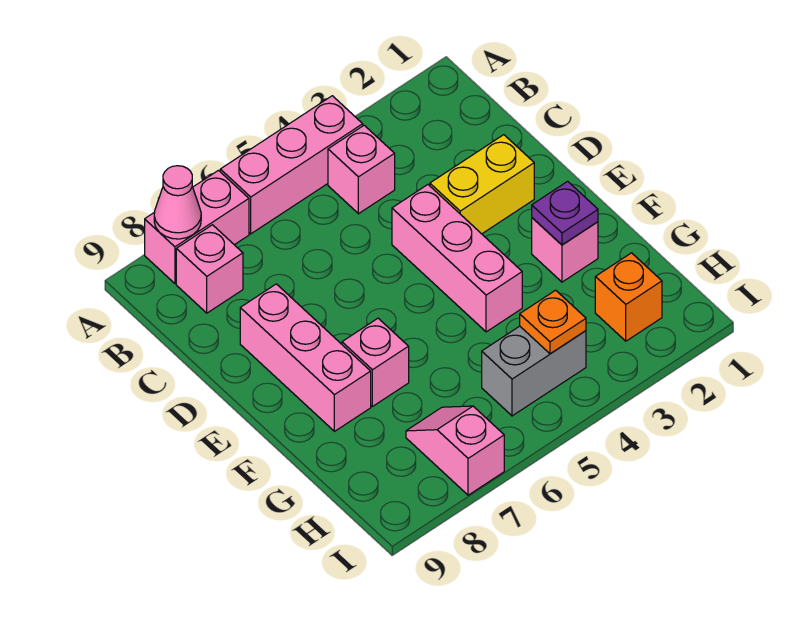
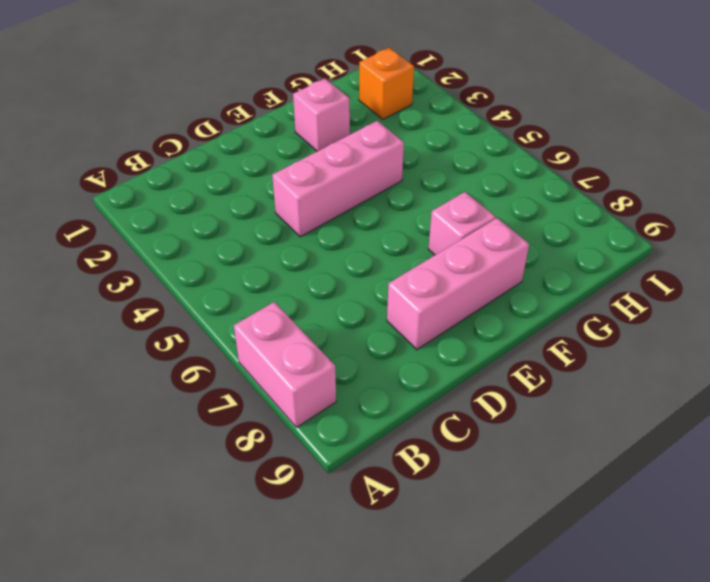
none -> pink brick A4:A6 level 1
none -> pink brick B4 level 1
none -> pink brick B8 level 1

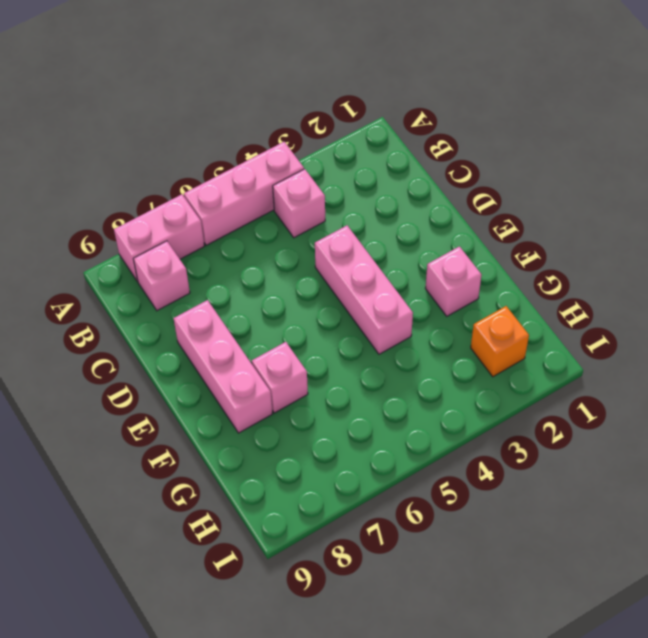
none -> yellow brick D2:D3 level 1
none -> grey brick H4:H5 level 1
none -> pink slope H7:I7 level 1 top I

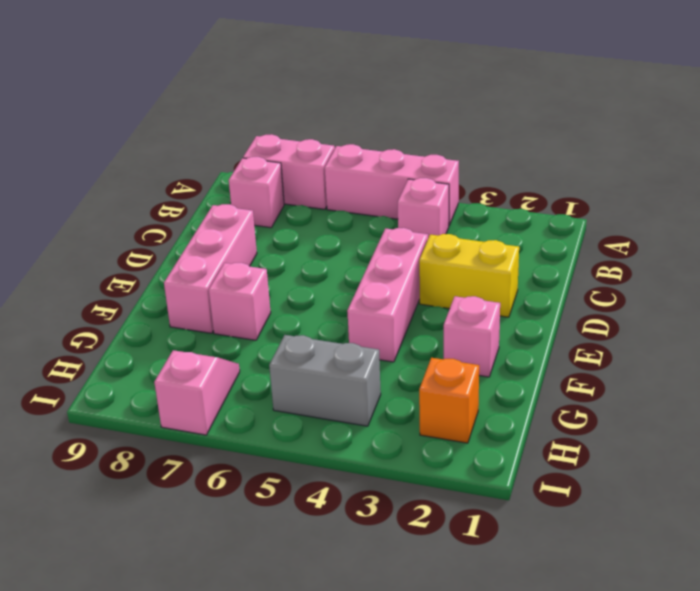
none -> pink cone A8 level 2
none -> purple plate F2 level 2
none -> orange plate H4 level 2

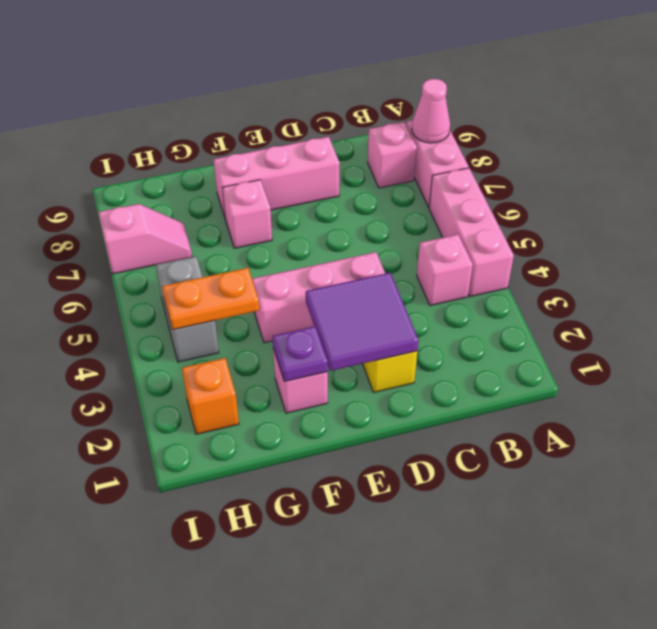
purple tile D2:E3 level 2 -> none
orange plate G4:H4 level 2 -> orange plate H4 level 2

